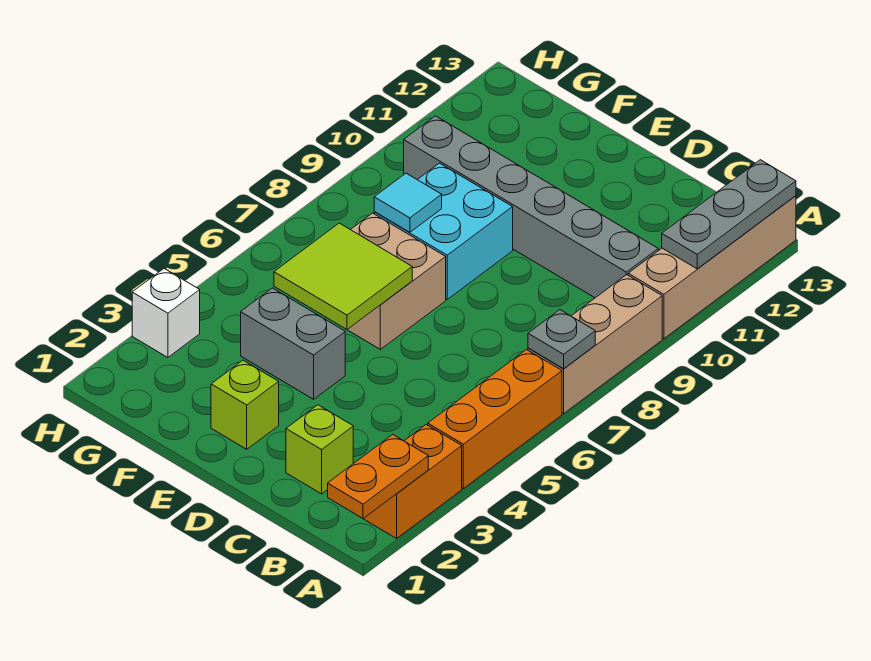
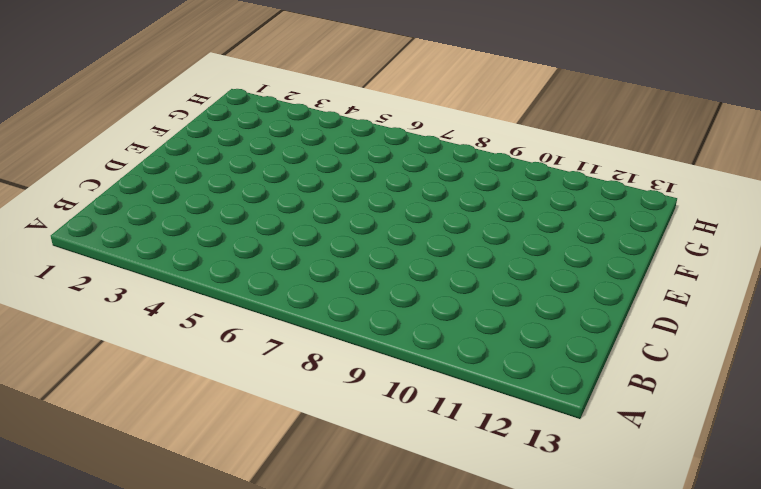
none -> orange brick A2:A3 level 1
none -> orange brick A4:A6 level 1
none -> tan brick A7:A9 level 1

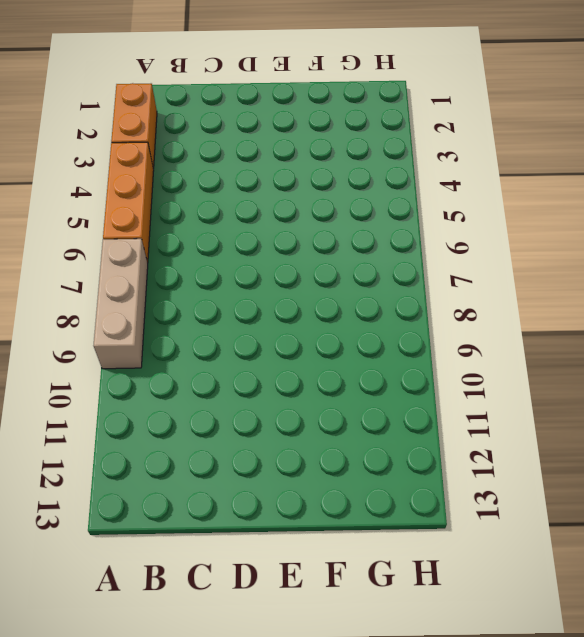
none -> tan brick A10:A13 level 1
none -> grey brick B10:G10 level 1
none -> lime brick C2 level 1

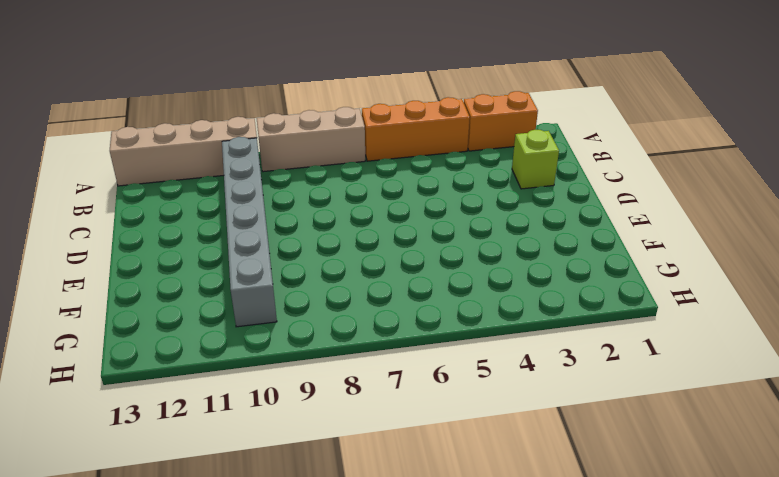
none -> lime brick E2 level 1
none -> grey brick E4:F4 level 1
none -> tan brick E6:F7 level 1

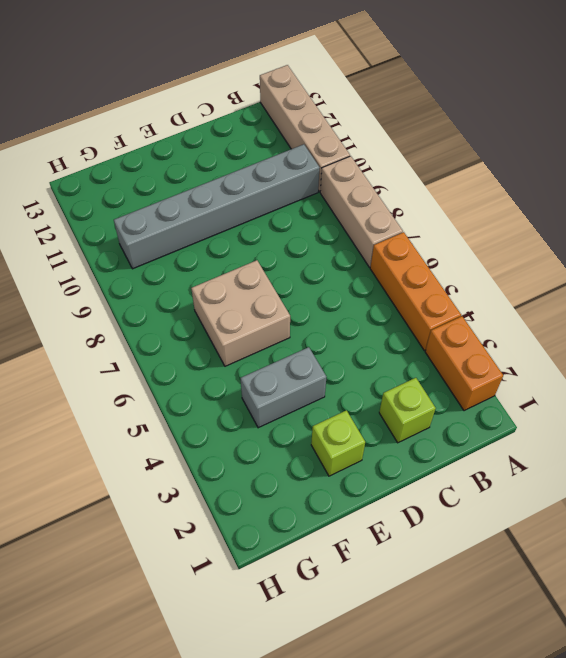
none -> cyan brick E8:F9 level 1
none -> white brick H3 level 1
none -> orange plate A1:A2 level 2

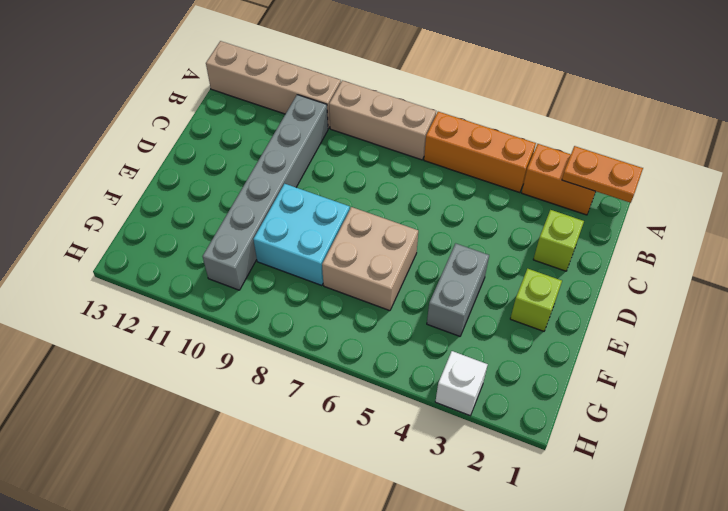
none -> grey plate A7 level 2
none -> grey plate A11:A13 level 2
none -> lime tile E5:F6 level 2

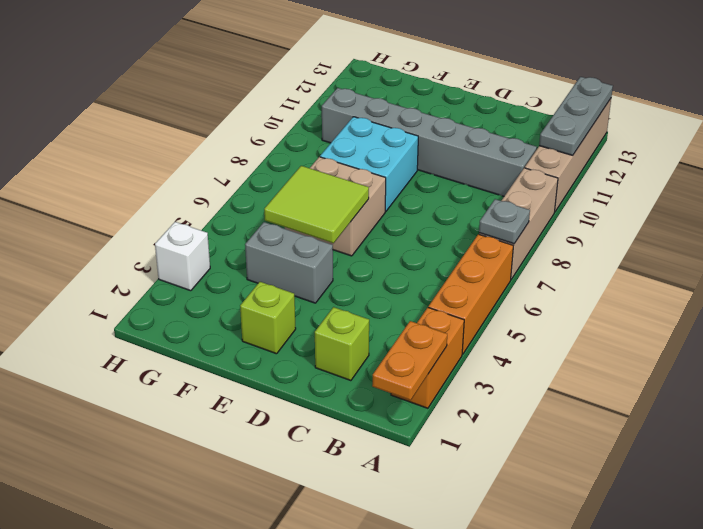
none -> cyan tile F8 level 2

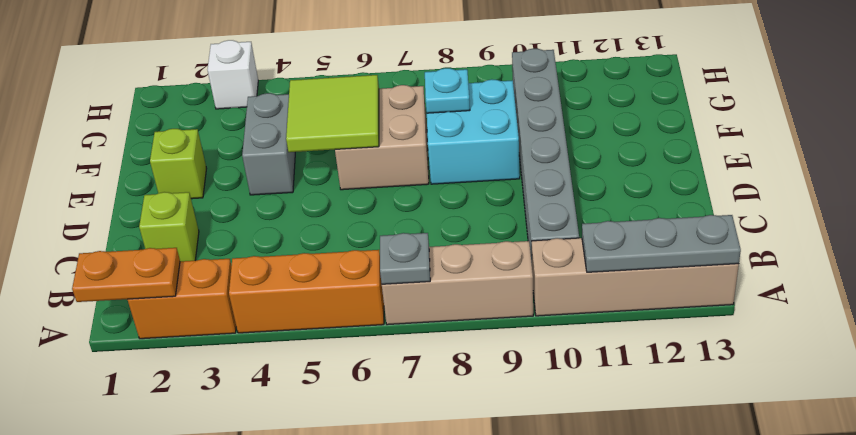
cyan plate F8 level 2 -> cyan tile F8 level 2

